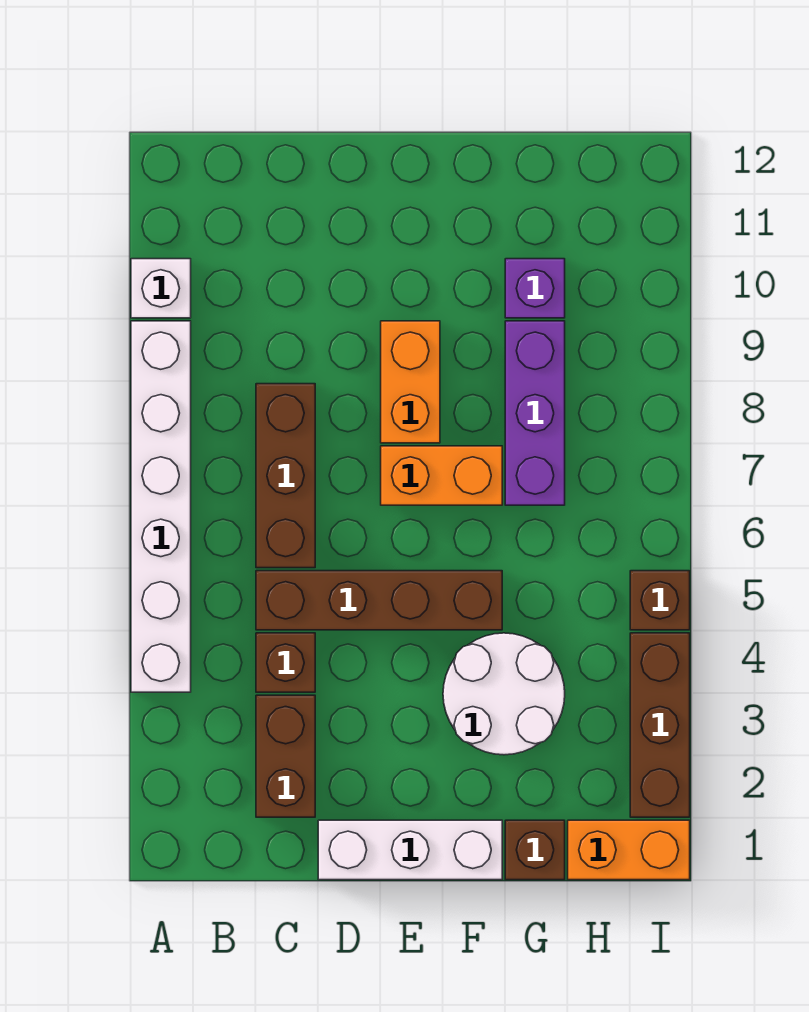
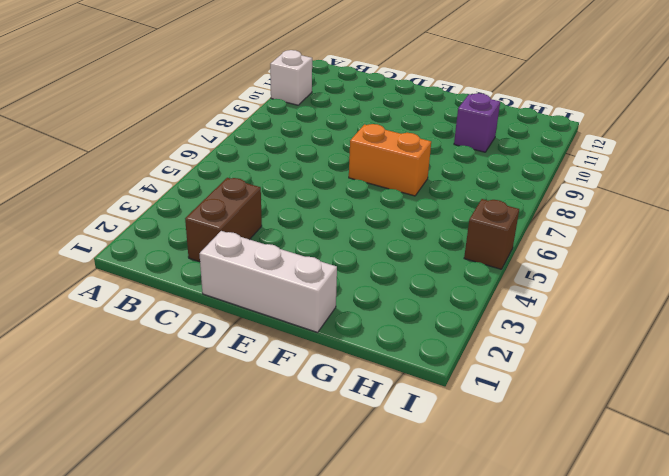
none -> white brick A4:A9 level 1
none -> brown brick C4 level 1
none -> brown brick C5:F5 level 1

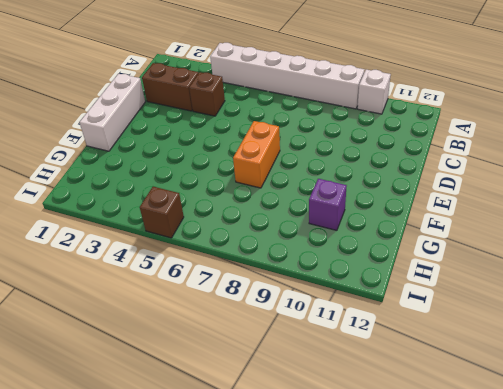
none -> brown brick C5:F5 level 1
none -> brown brick C6:C8 level 1
none -> orange brick E8:E9 level 1

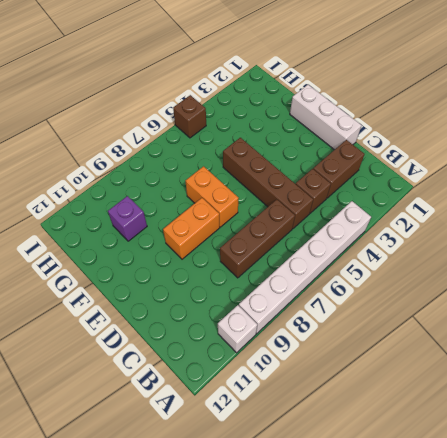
none -> white round brick F3:G4 level 1
none -> brown brick G1 level 1
none -> purple brick G7:G9 level 1

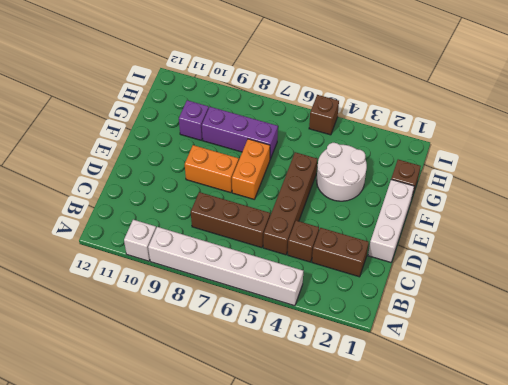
none -> orange brick H1:I1 level 1
none -> brown brick I2:I4 level 1

